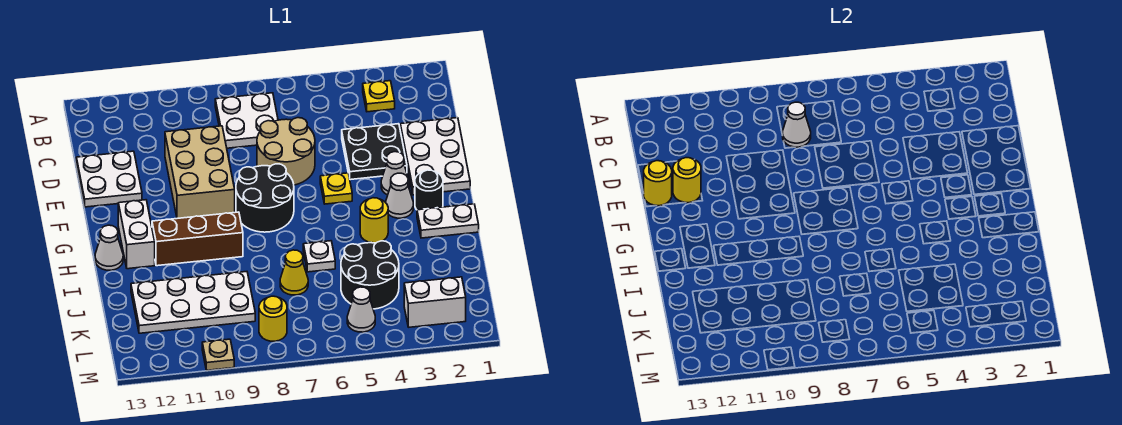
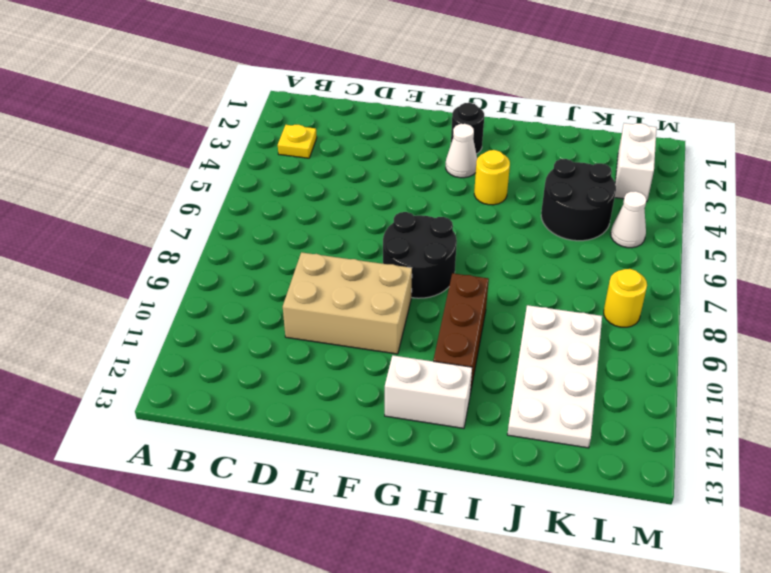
none -> white plate B7:C8 level 1
none -> white plate D1:F2 level 1
none -> black plate D3:E4 level 1

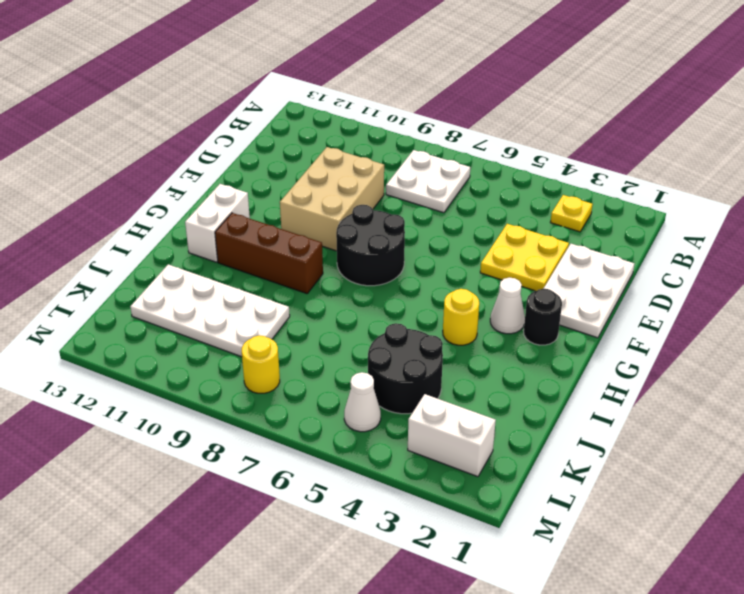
yellow plate D3:E4 level 1 -> black plate D3:E4 level 1
none -> tan round brick D6:E7 level 1
none -> white plate D12:E13 level 1
none -> white cone F3 level 1

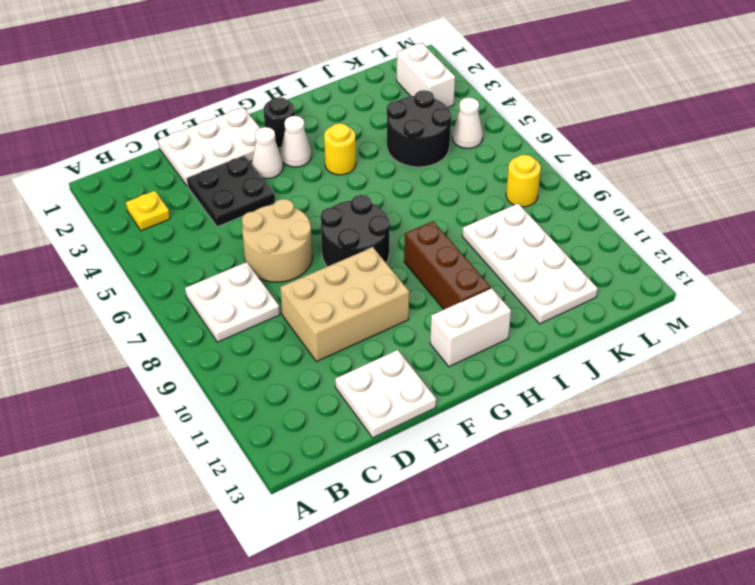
none -> yellow plate F5 level 1
none -> white plate H1:H2 level 1
none -> white cone H13 level 1

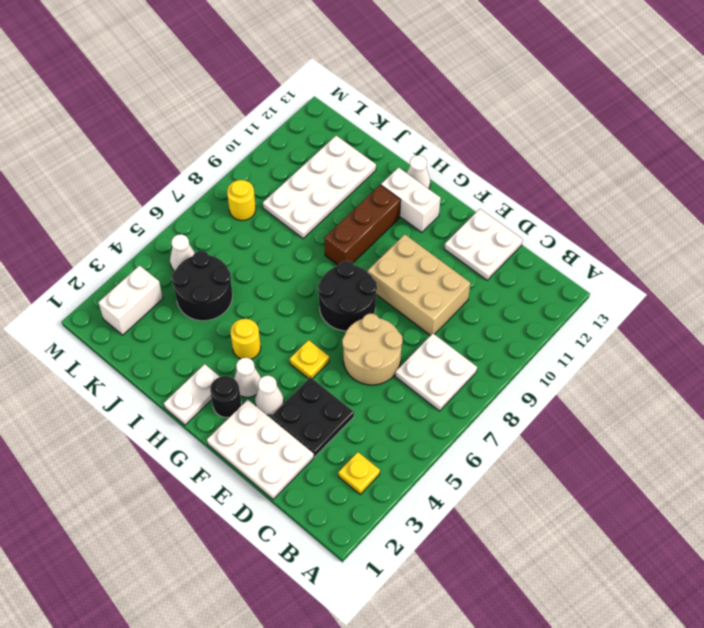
none -> white plate I6 level 1
none -> yellow cone J7 level 1
none -> tan plate M10 level 1

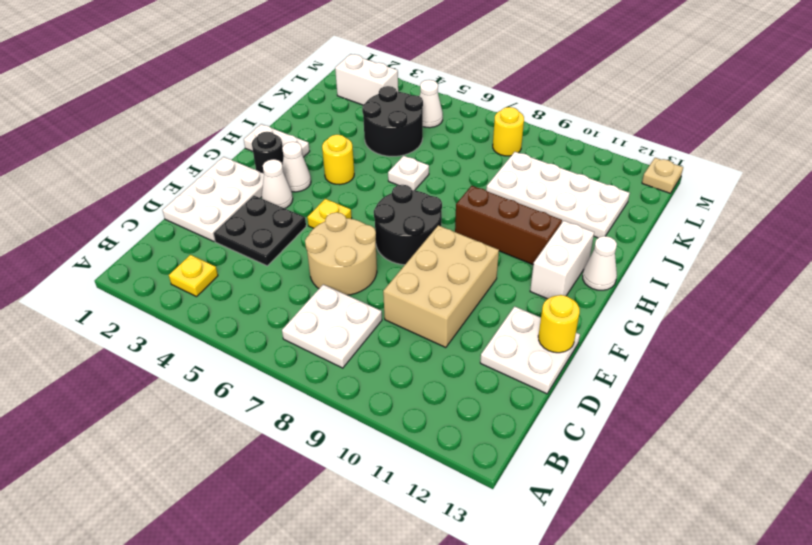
tan plate M13 level 1 -> tan plate M10 level 1
none -> yellow cone J7 level 1
none -> white cone C8 level 2
none -> yellow round brick E12 level 2

